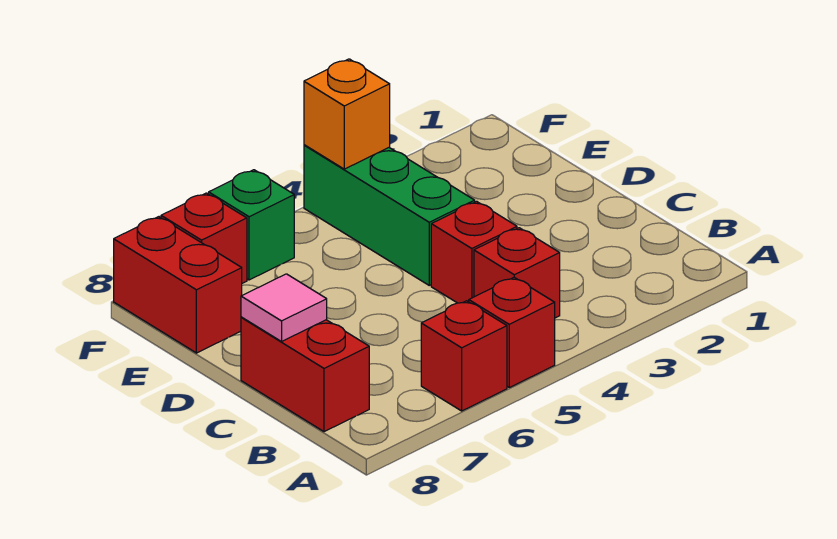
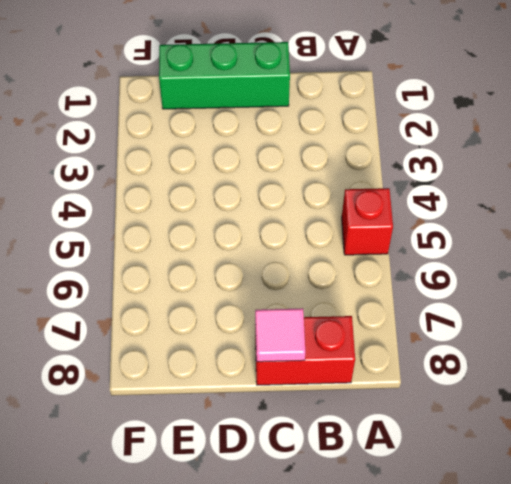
green brick C1:E1 level 1 -> green brick D4:F4 level 1
none -> red brick A6 level 1
none -> red brick B4 level 1

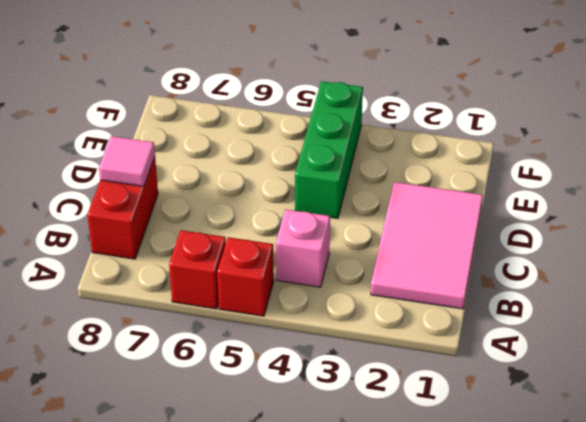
pink tile B1:D2 level 1 -> none
pink brick B4 level 1 -> red brick B4 level 1
none -> red brick C4 level 1
none -> red brick E8:F8 level 1

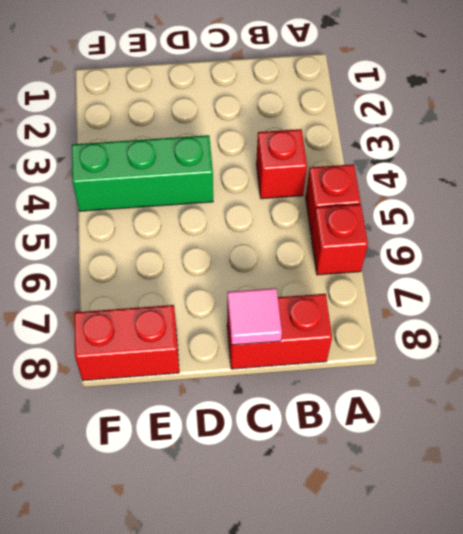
none -> red brick C4 level 1
none -> green brick F6 level 1

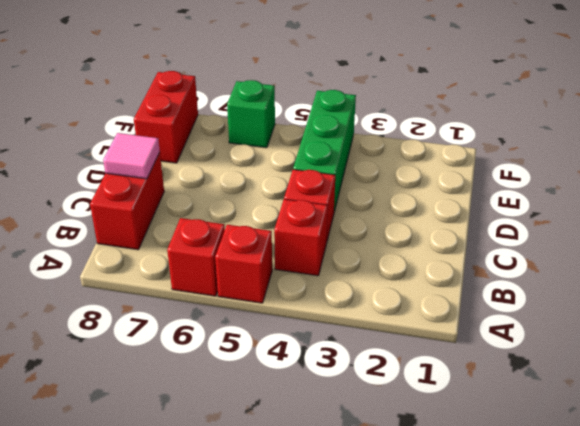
none -> red brick F7 level 1
none -> orange brick F4 level 2

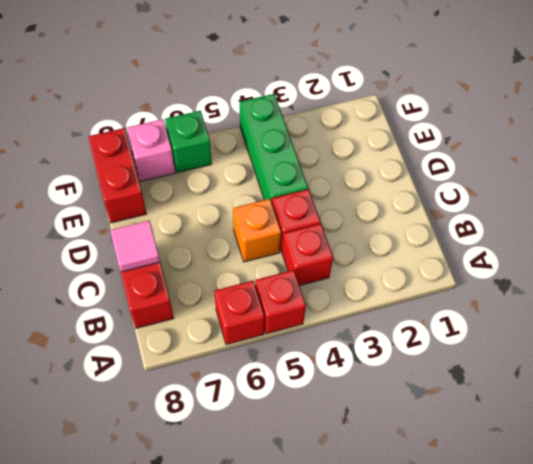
orange brick C5 level 1 -> orange brick F4 level 2
pink brick F7 level 1 -> red brick F7 level 1

